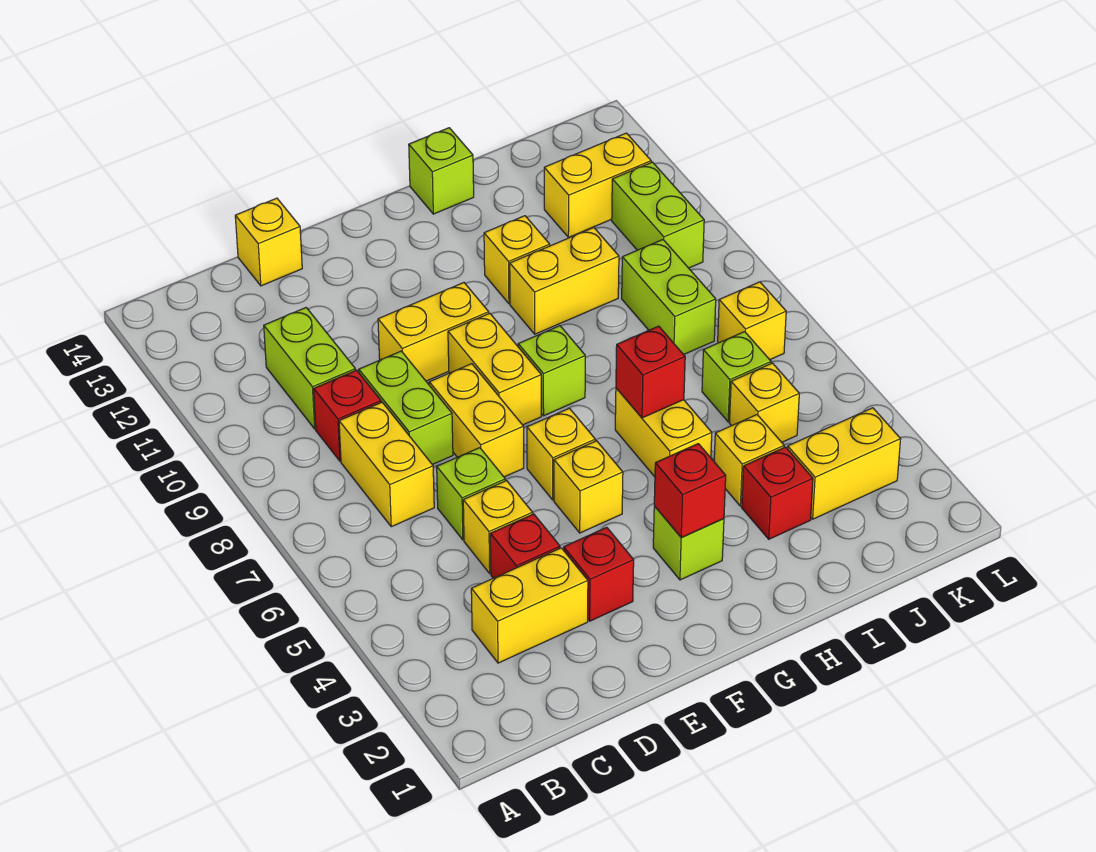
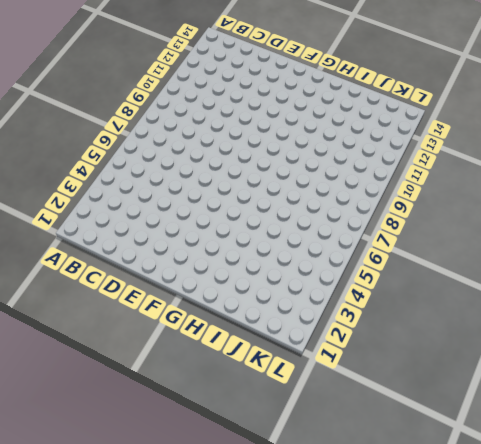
none -> yellow brick C3:D3 level 1
none -> yellow brick C7:C8 level 1
none -> red brick C9 level 1
none -> lime brick C10:C11 level 1

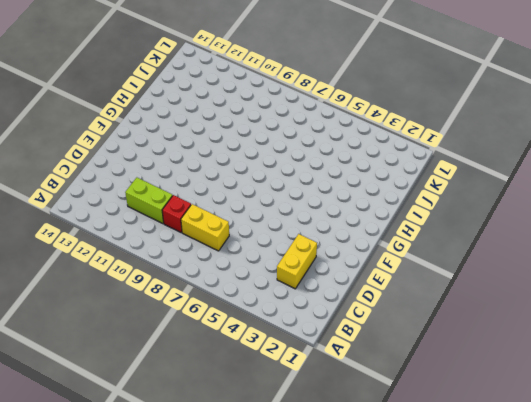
none -> red brick D4 level 1
none -> yellow brick D5 level 1
none -> lime brick D6 level 1
none -> lime brick D8:D9 level 1

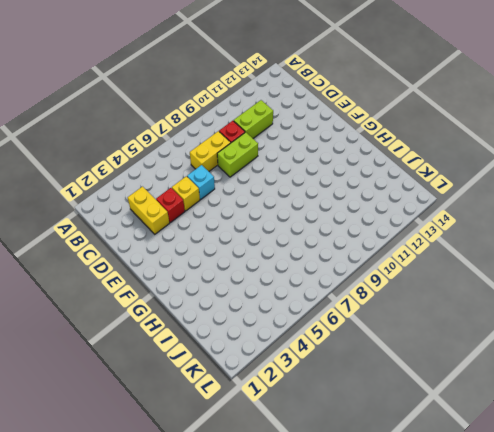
cyan brick D6 level 1 -> lime brick D6 level 1
none -> yellow brick D14 level 1
none -> red brick E3 level 1
none -> yellow brick E7:E8 level 1
none -> yellow brick E10:F10 level 1

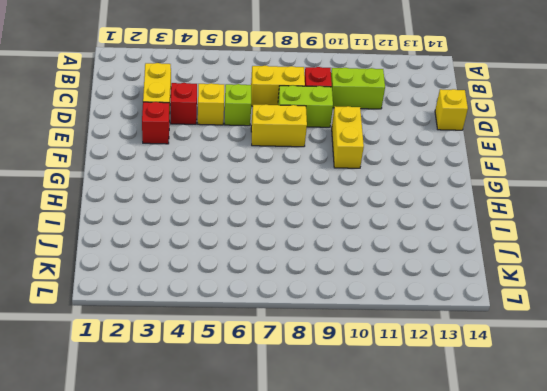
none -> yellow brick F5 level 1
none -> yellow brick F6 level 1
none -> yellow brick F8:F9 level 1
none -> lime brick G3 level 1

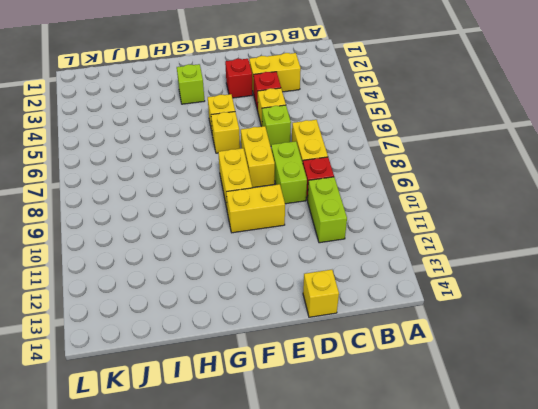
none -> lime brick G8 level 1
none -> yellow brick H5:H6 level 1
none -> yellow brick H10:I10 level 1
none -> yellow brick H11 level 1

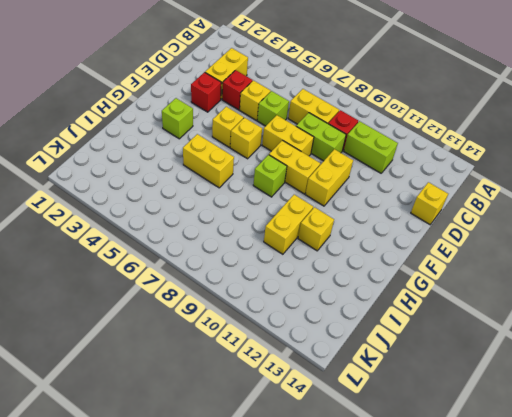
none -> lime brick H14 level 1
none -> red brick I3 level 1
none -> yellow brick I4 level 1
none -> yellow brick J3:K3 level 1

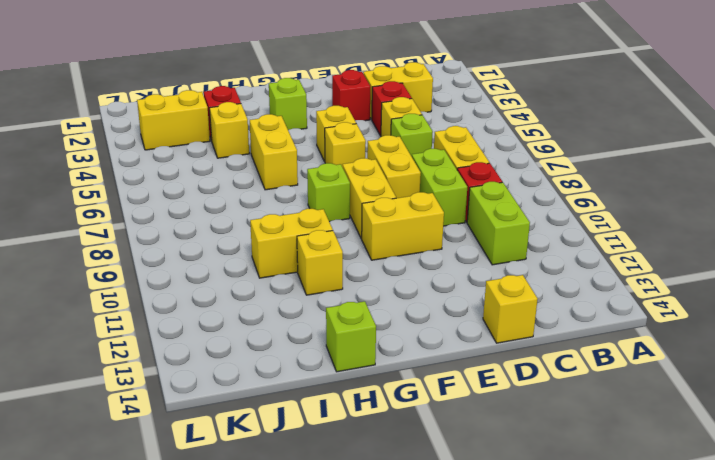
none -> yellow brick J5 level 1
none -> lime brick J6 level 1
none -> lime brick J8:J9 level 1
none -> yellow brick J12:K12 level 1

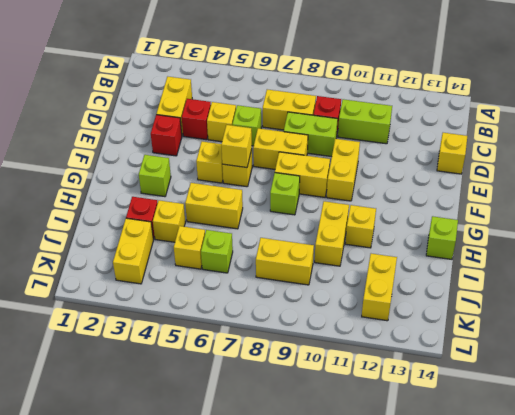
yellow brick F6 level 2 -> yellow brick K7 level 1
yellow brick J8:J9 level 1 -> lime brick J8:J9 level 1
none -> lime brick K10:K11 level 1
none -> red brick G3 level 2
none -> red brick H6 level 2

